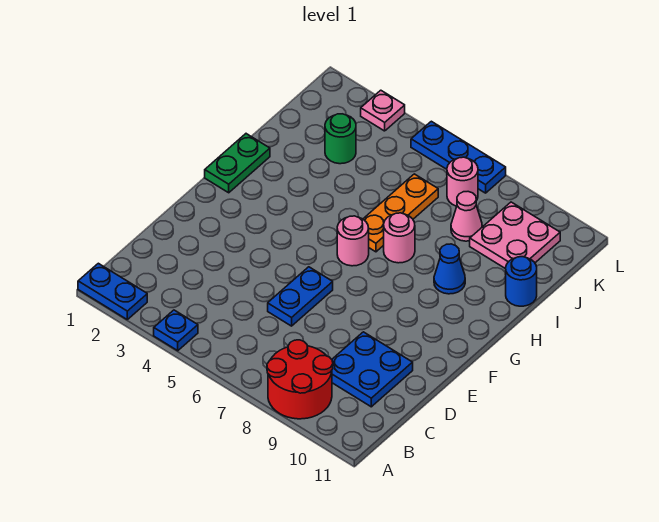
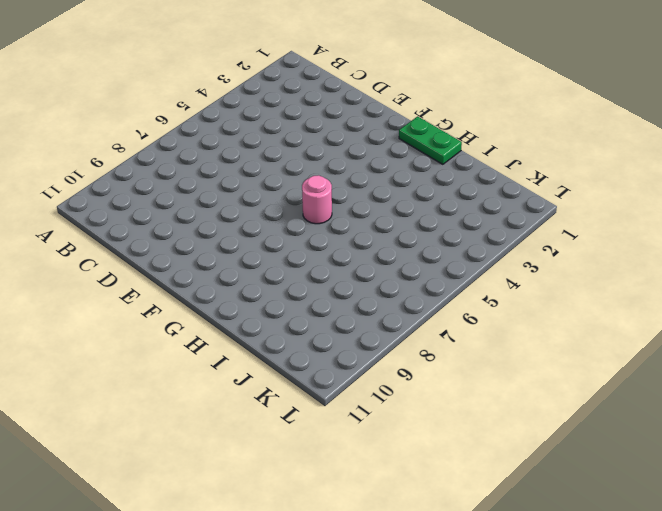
none -> blue plate A1:A2 level 1
none -> blue plate A4 level 1
none -> red round brick A8:B9 level 1

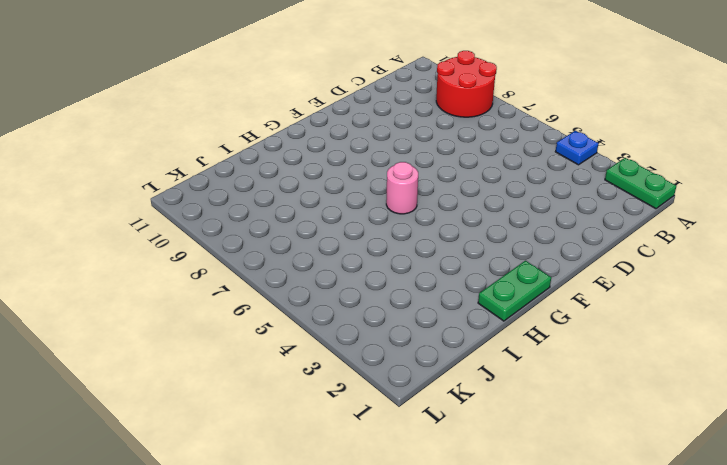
green plate A1:A2 level 1 -> blue plate A1:A2 level 1
none -> blue plate C9:D10 level 1
none -> blue plate D6:E6 level 1
none -> orange plate H6:J6 level 1

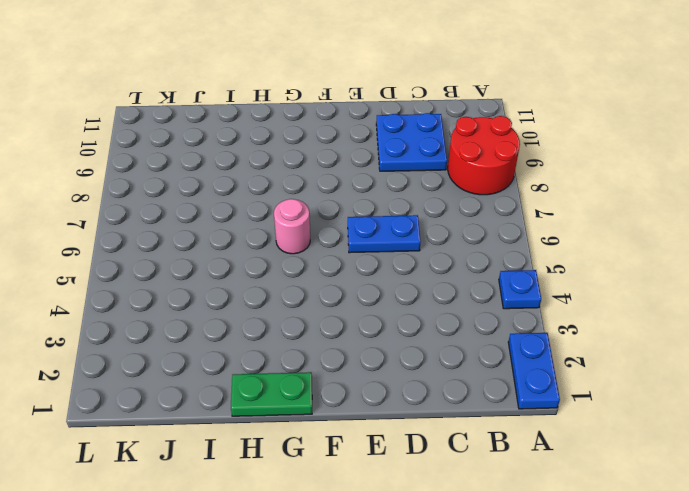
none -> orange plate H6:J6 level 1
none -> pink round brick H7 level 1
none -> blue cone H9 level 1

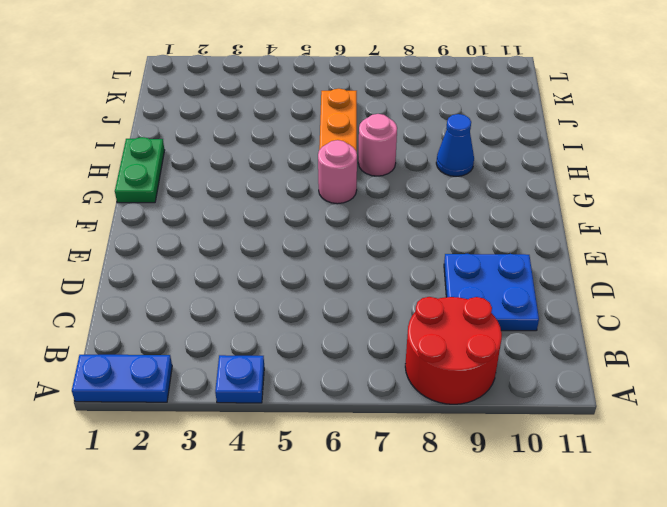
none -> blue plate D6:E6 level 1
none -> blue round brick I11 level 1
none -> green round brick J3 level 1

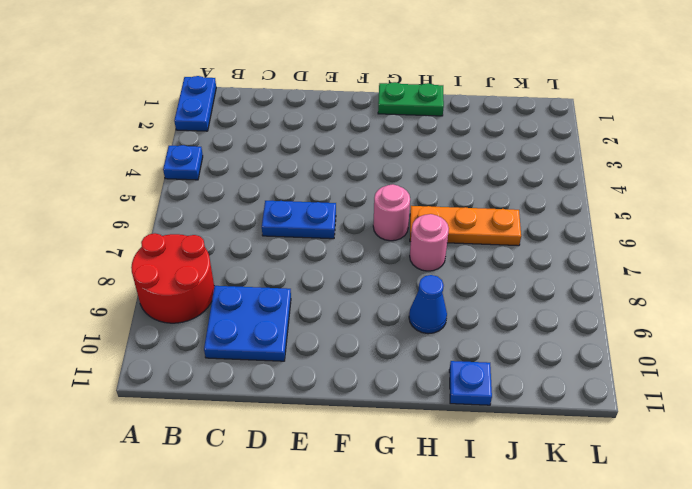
blue plate I11 level 1 -> blue round brick I11 level 1
none -> green round brick J3 level 1
none -> pink cone J8 level 1
none -> pink plate J9:K10 level 1

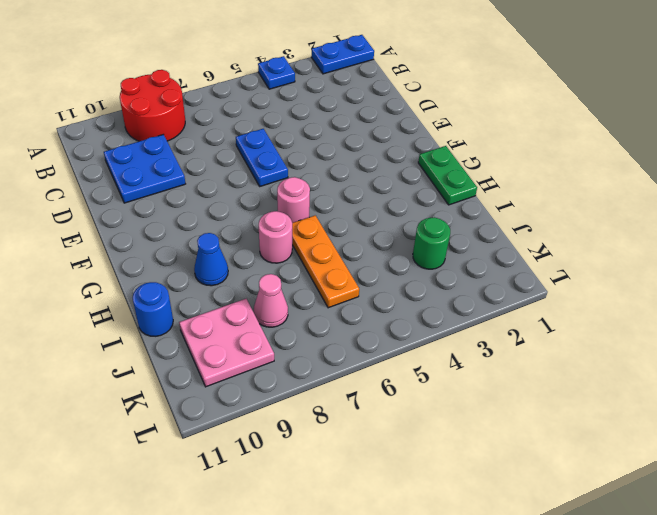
none -> pink round brick K7 level 1
none -> pink plate L3 level 1
none -> blue plate L5:L7 level 1

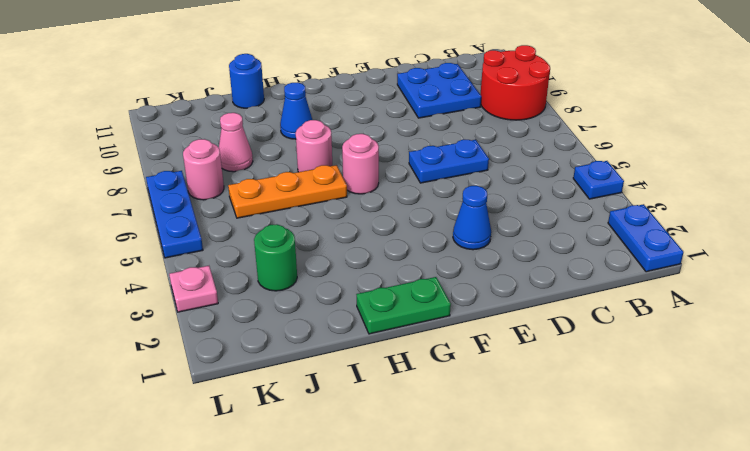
blue cone E3 level 1 -> none
none -> pink plate J9:K10 level 1

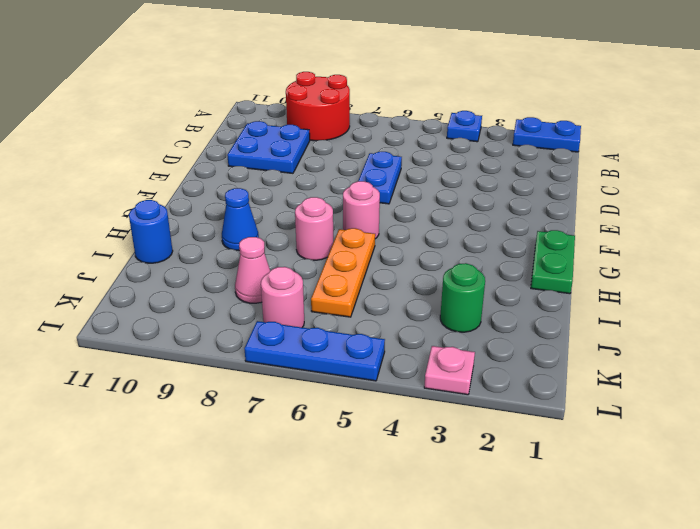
none -> pink plate J9:K10 level 1

